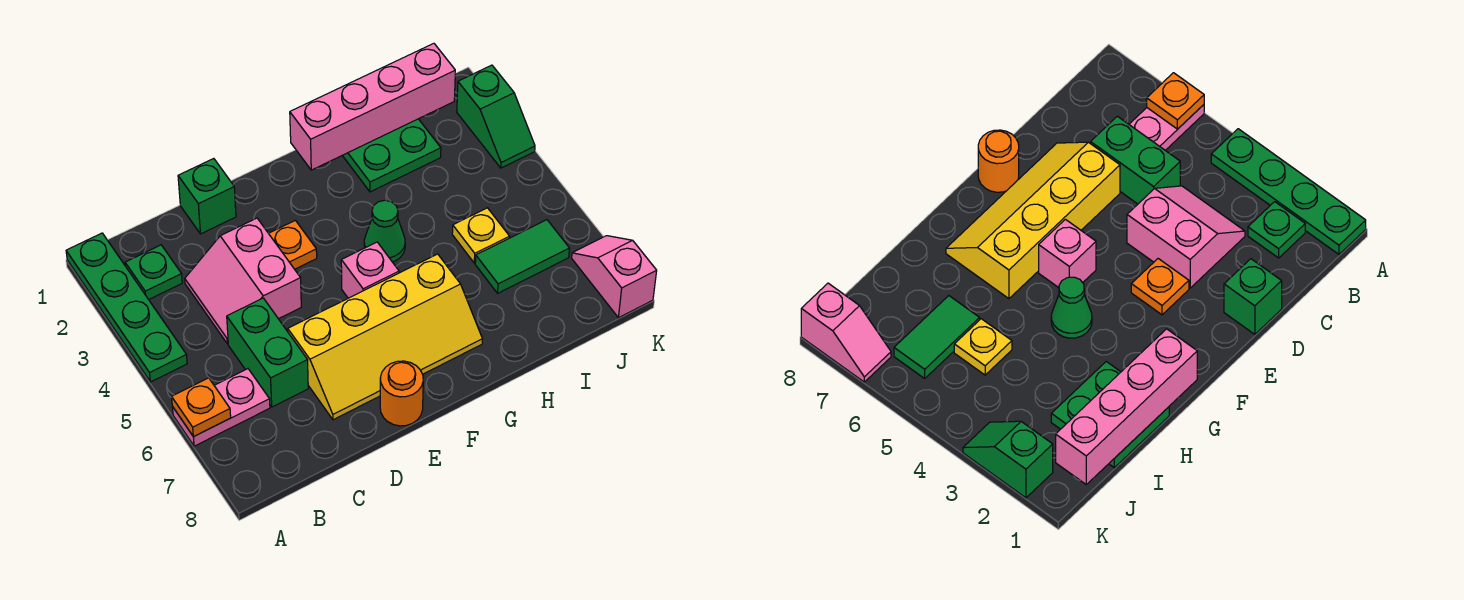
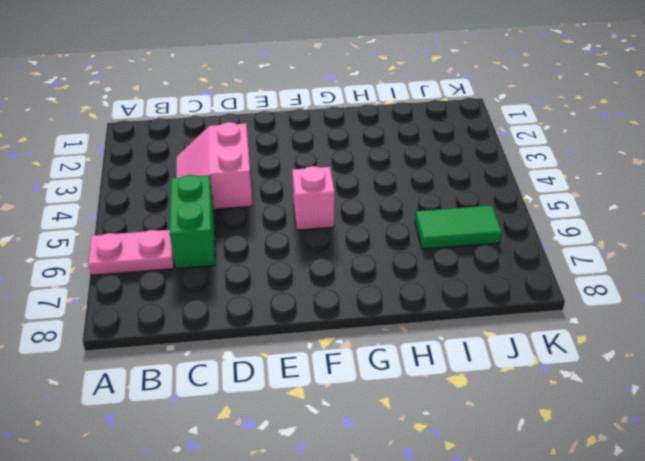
none -> green plate A1:A4 level 1
none -> green plate B2 level 1
none -> green brick D1 level 1

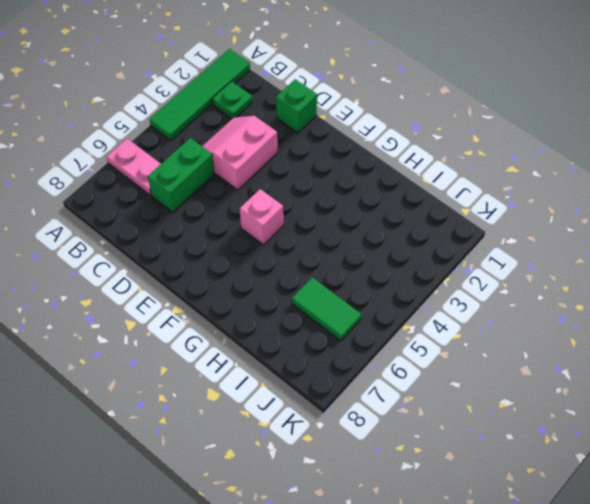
green tile A1:A4 level 1 -> green plate A1:A4 level 1
none -> yellow slope D6:G7 level 1 top 6
none -> orange plate E3 level 1
none -> orange round brick E8 level 1

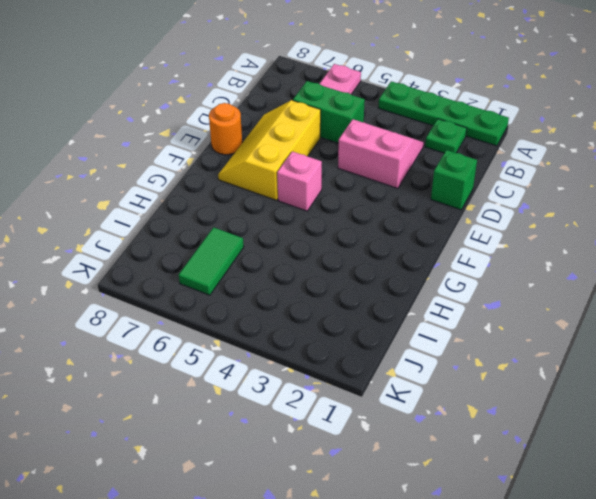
yellow slope D6:F7 level 1 top 6 -> yellow slope D6:G7 level 1 top 6
none -> orange plate E3 level 1
none -> green cone G4 level 1
none -> green plate H1:I2 level 1

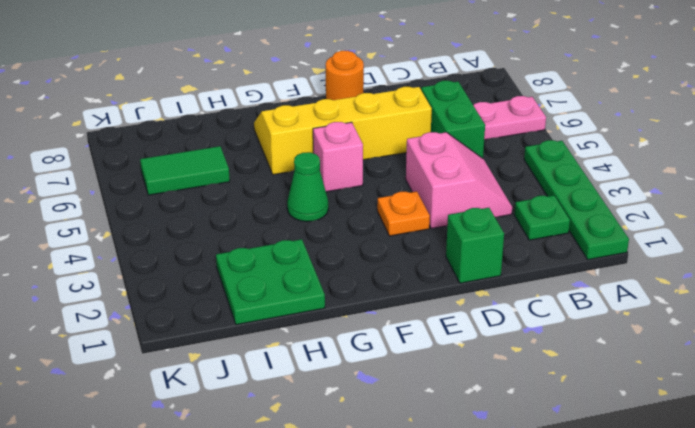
none -> yellow plate I5 level 1
none -> green slope K2:K3 level 1 top 2
none -> pink slope K7:K8 level 1 top 8

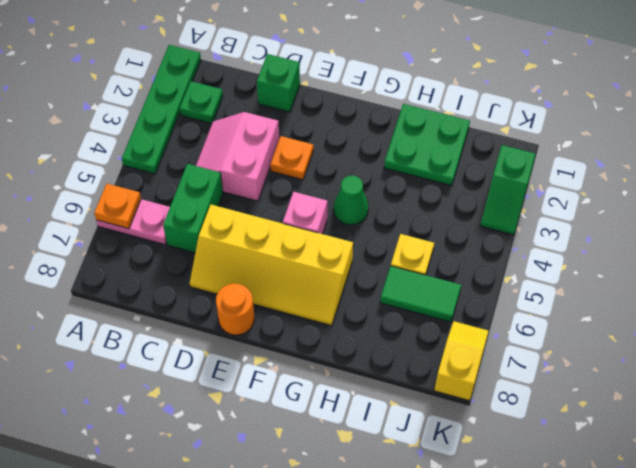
yellow slope K7:K8 level 1 top 8 -> pink slope K7:K8 level 1 top 8
none -> pink brick G1:J1 level 2

